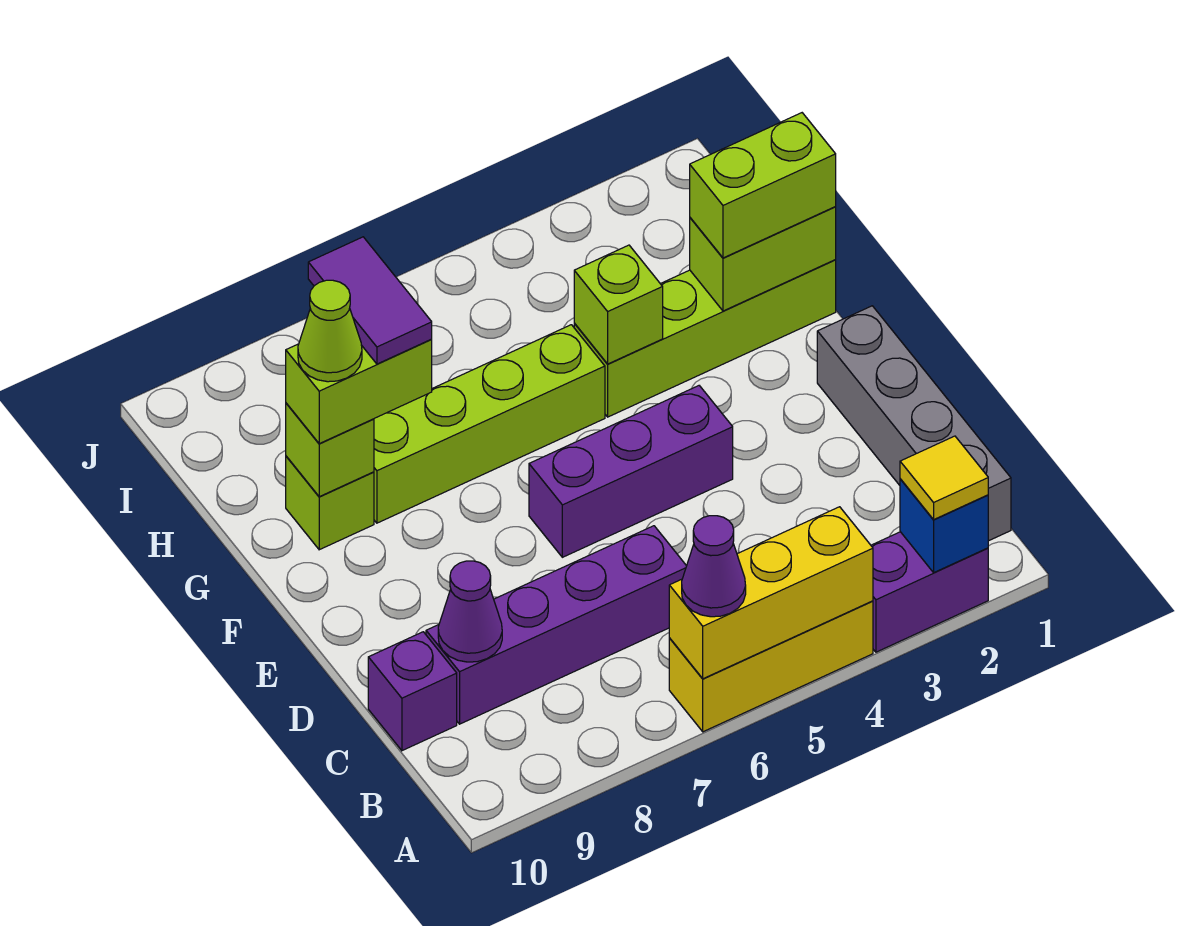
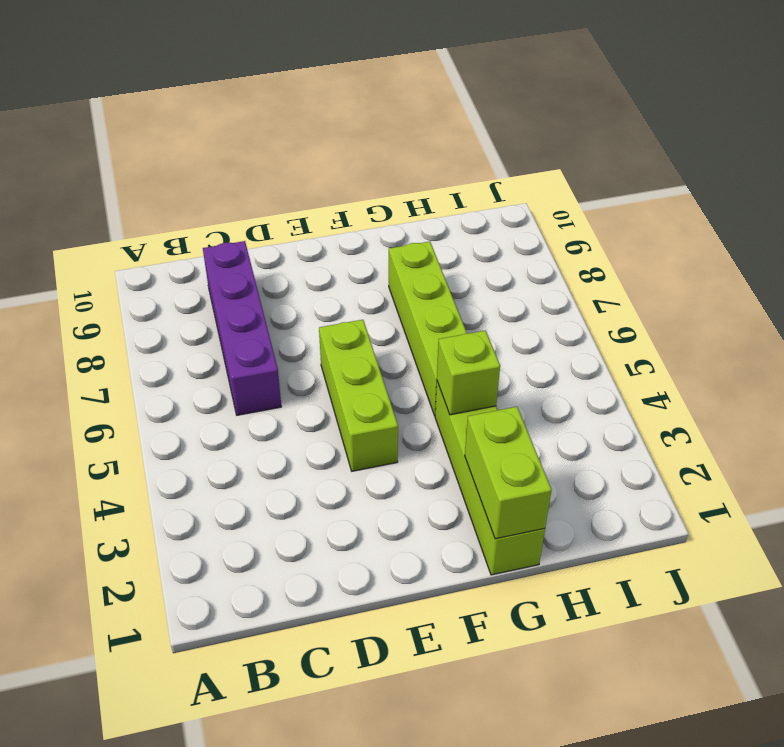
lime brick E4:E6 level 1 -> purple brick E4:E6 level 1
none -> purple brick A2:A3 level 1
none -> yellow brick A4:A6 level 1
none -> grey brick B1:E1 level 1

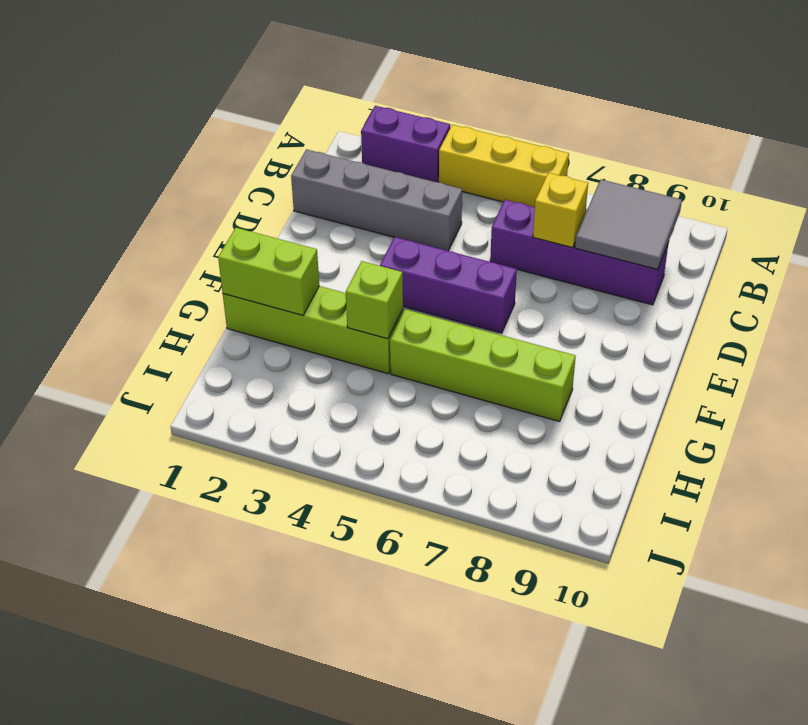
grey tile B8:C9 level 2 -> purple cone C9 level 2
grey brick C1:C4 level 1 -> grey brick B1:E1 level 1
yellow brick C7 level 2 -> none
none -> purple brick C10 level 1
none -> lime brick G9 level 1
none -> blue brick A2 level 2

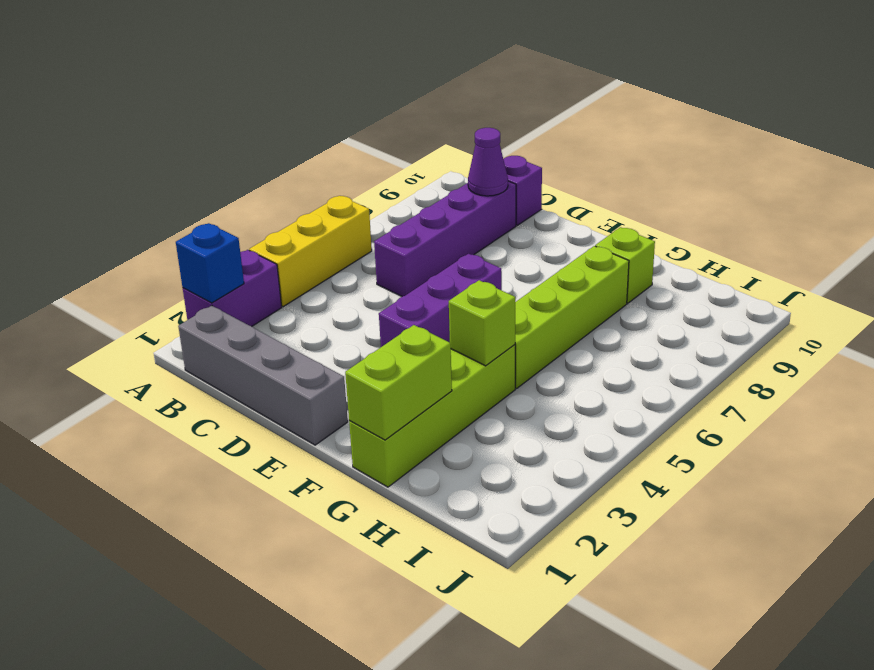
none -> yellow brick A4:A6 level 2
none -> lime brick G9 level 2
none -> yellow tile A2 level 3

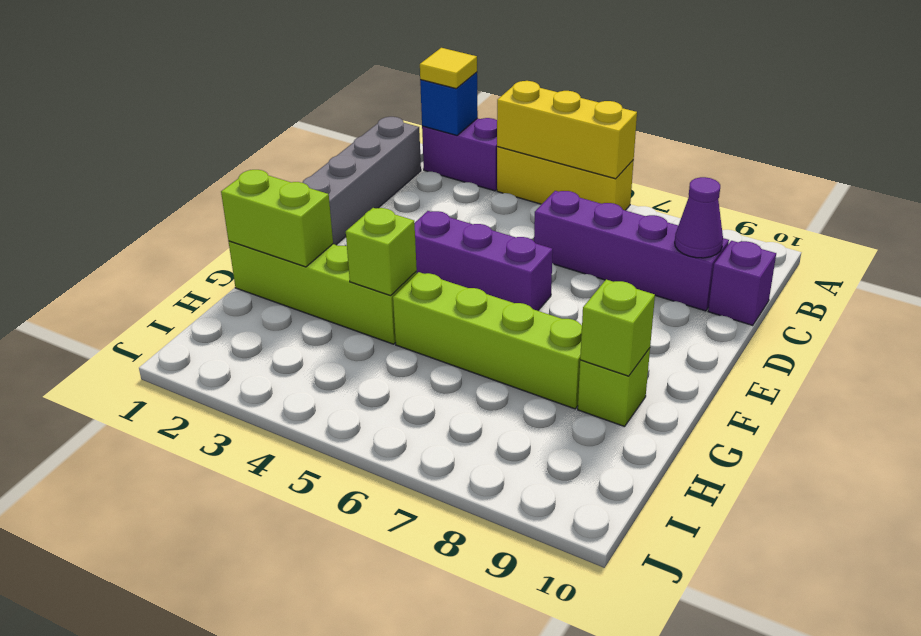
none -> purple cone A6 level 3
none -> lime brick G1:G2 level 3
none -> lime brick G8:G9 level 3

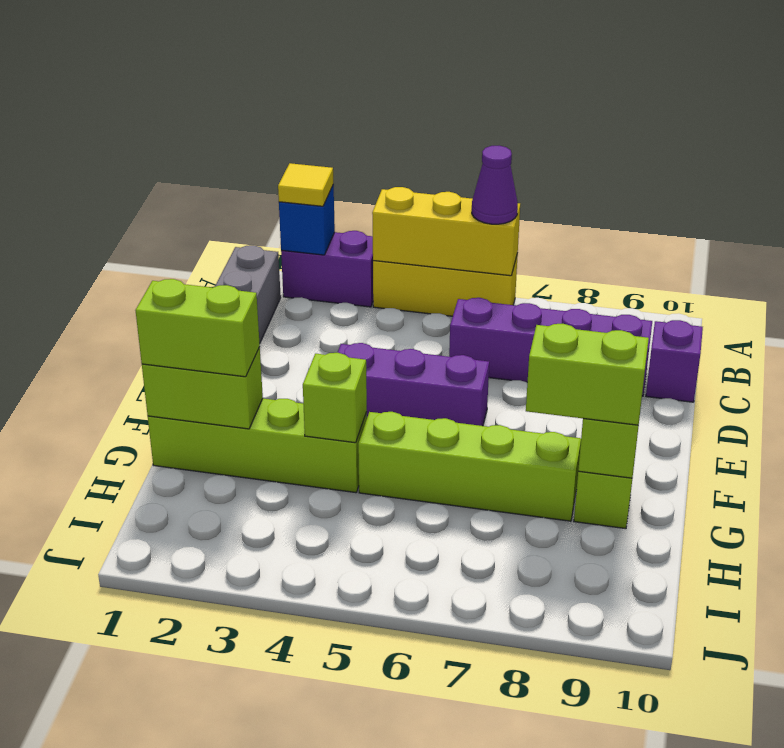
none -> purple cone C9 level 2
none -> purple tile G8:H8 level 4
none -> lime cone G9 level 4

